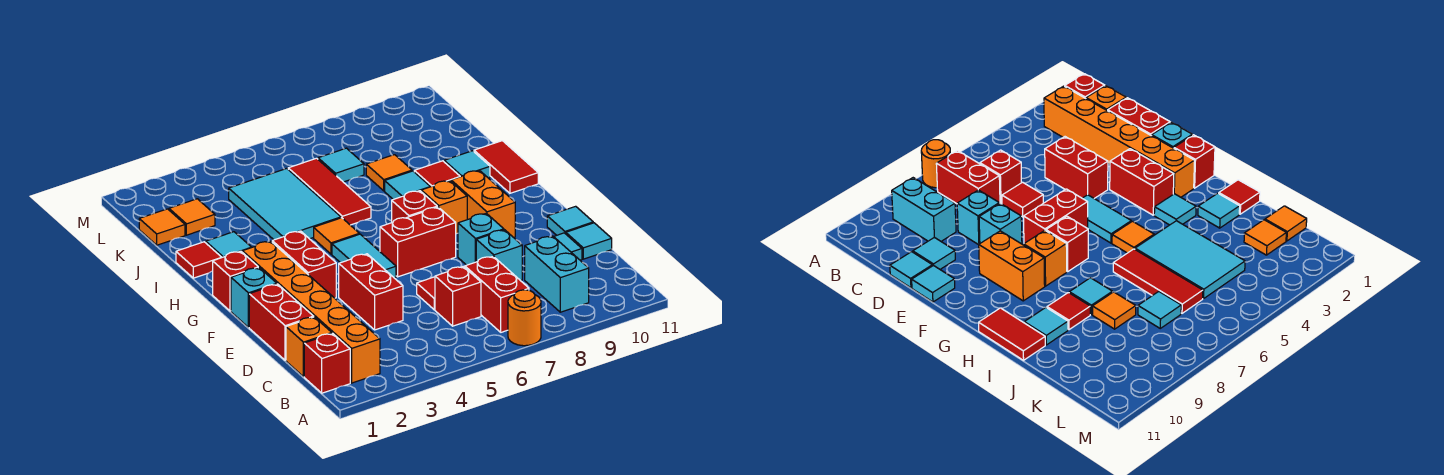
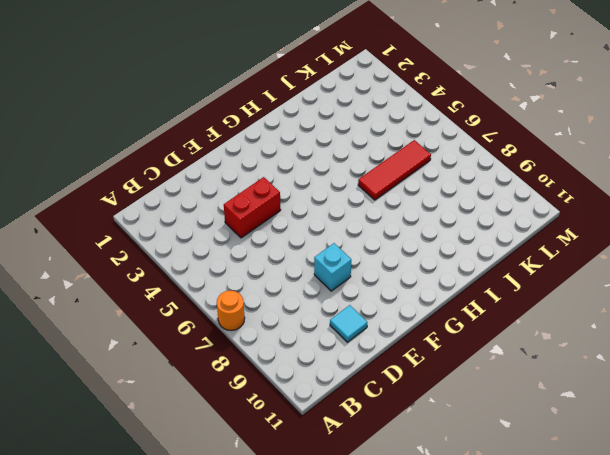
none -> red brick B1 level 1
none -> orange brick B2:G2 level 1
none -> red brick B7:C7 level 1
none -> cyan brick B9:C9 level 1

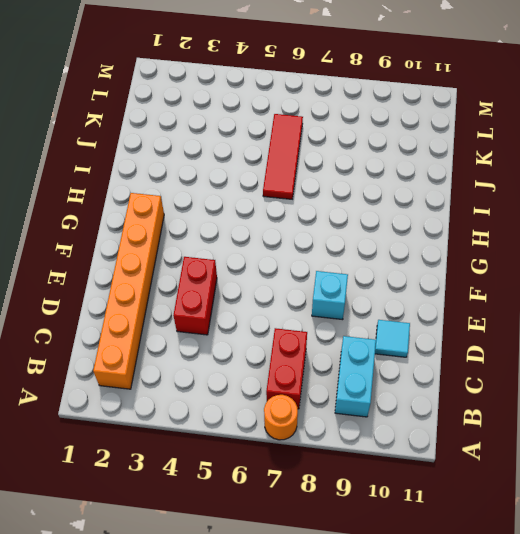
none -> red brick B1 level 1
none -> orange brick C1 level 1
none -> red brick C6 level 1
none -> red brick D1:E1 level 1

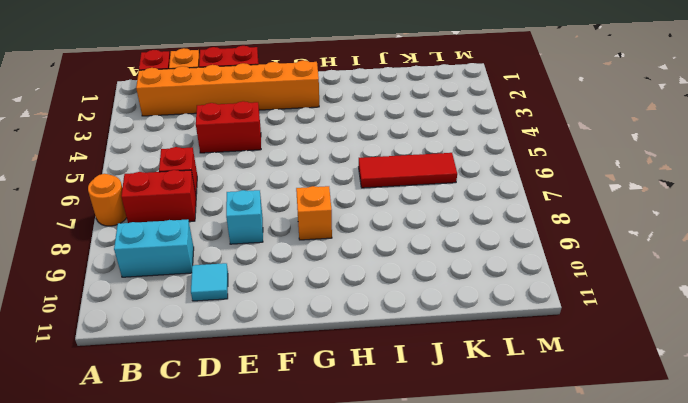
none -> red tile D6 level 1
none -> cyan brick D8 level 1
none -> cyan tile D11 level 1
none -> cyan tile E11 level 1

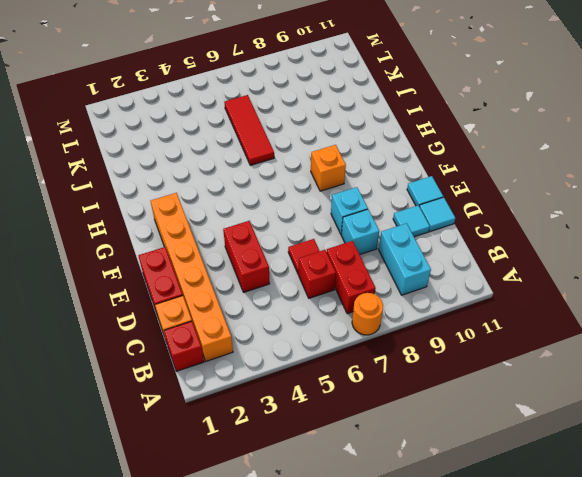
none -> cyan brick F1 level 1
none -> red brick F3:G3 level 1
none -> cyan tile F5:G5 level 1
none -> red brick F6:F7 level 1

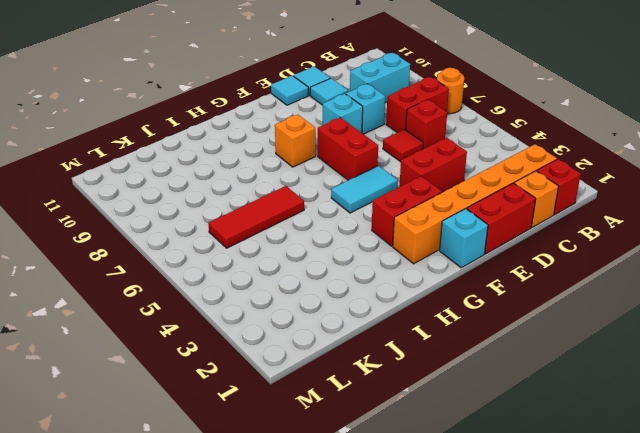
none -> orange brick F9:G9 level 1
none -> red brick G1 level 1
none -> red brick G7 level 1
none -> cyan tile H3 level 1

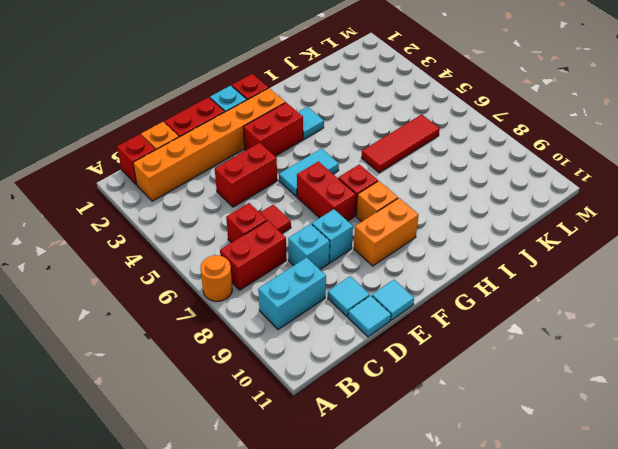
none -> orange tile H5 level 1
none -> red tile H11:I11 level 1
none -> red tile I1 level 1
none -> cyan tile I2 level 1

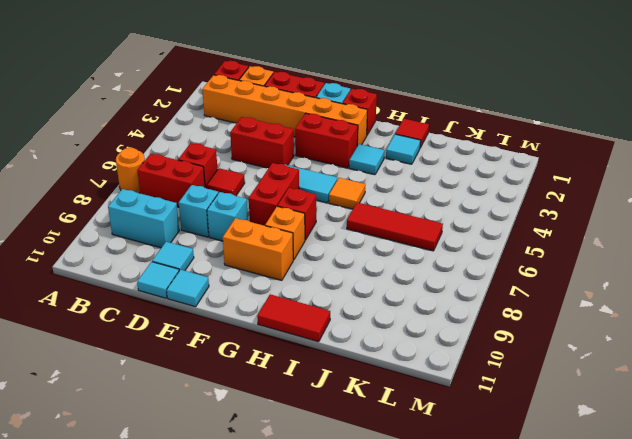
none -> cyan tile I4:K5 level 1
none -> cyan tile I8 level 1
none -> red tile I9 level 1
none -> cyan tile I10 level 1

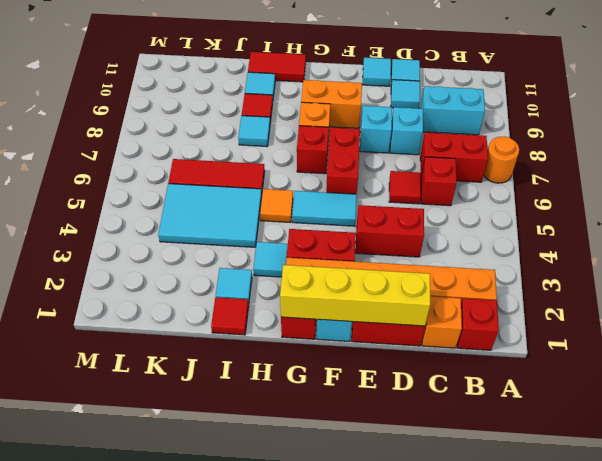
yellow brick D1:G1 level 2 -> none
none -> orange tile J8 level 1
none -> orange tile K1 level 1
none -> orange tile K2 level 1
none -> cyan tile K7 level 1

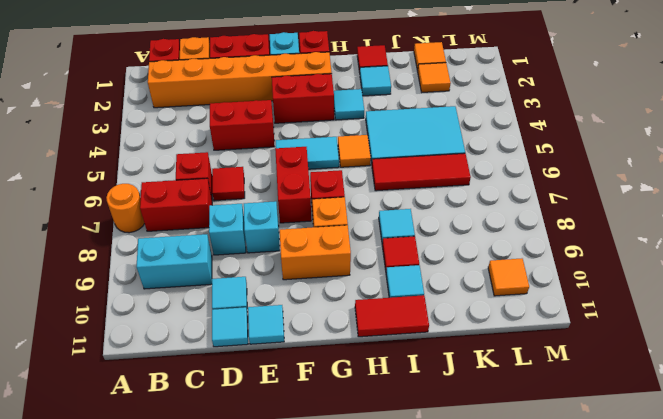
orange tile L10 level 1 -> orange tile J8 level 1
none -> cyan tile K7 level 1

